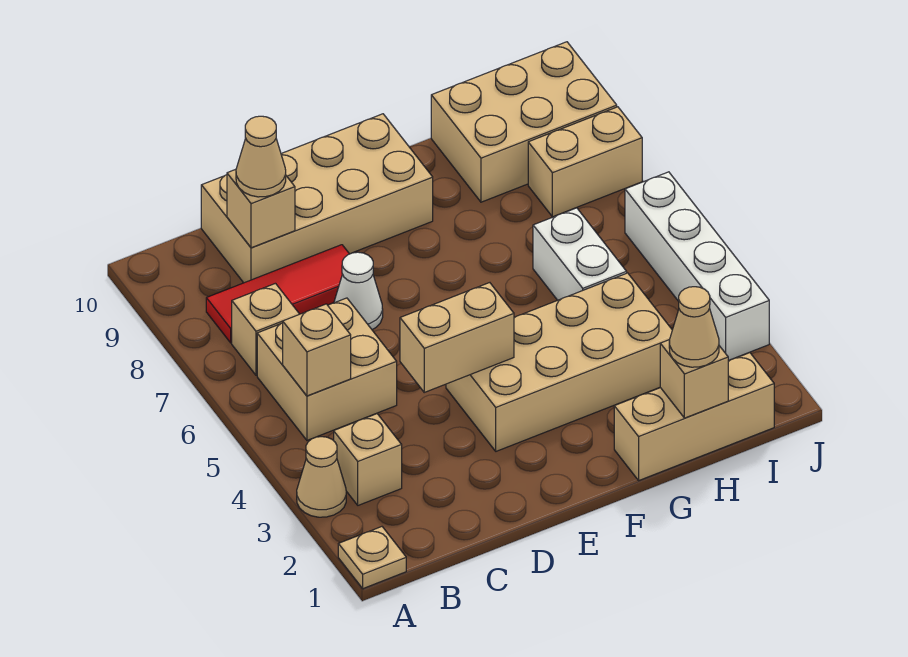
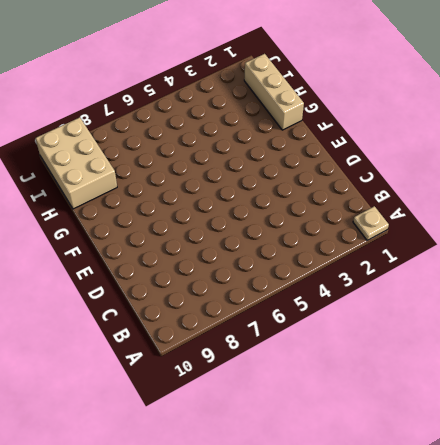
none -> tan cone A3 level 1
none -> tan brick B3 level 1
none -> tan brick B5:C6 level 1

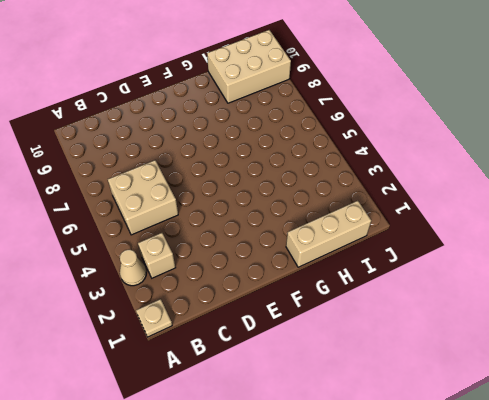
none -> tan brick B7 level 1
none -> red tile B8:D8 level 1
none -> tan brick C9:F10 level 1

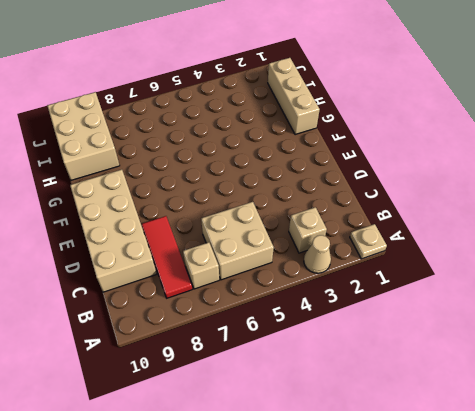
none -> white cone D7 level 1
none -> tan brick E3:H4 level 1
none -> white brick H5:H6 level 1

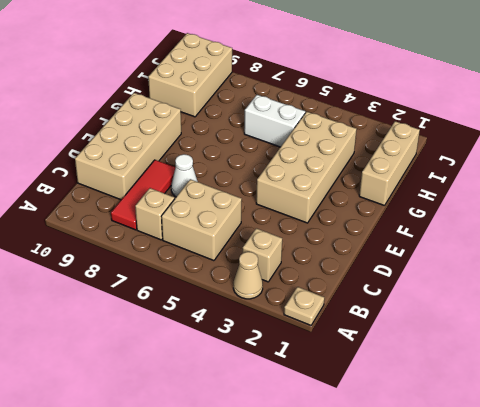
none -> tan brick I8:J8 level 1
none -> white brick J3:J6 level 1
none -> tan brick B5 level 2

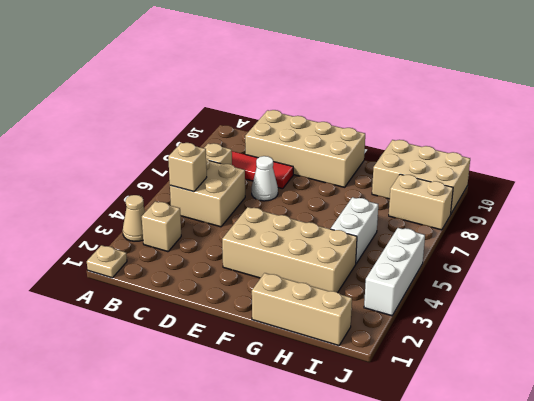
white brick J3:J5 level 1 -> white brick J3:J6 level 1
none -> tan brick C9 level 2
none -> tan brick D4:E4 level 2
none -> tan brick H1 level 2

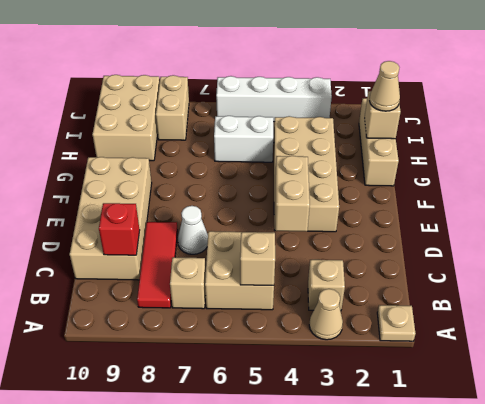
red brick C9 level 2 -> tan brick C9 level 2
none -> tan cone C9 level 3

